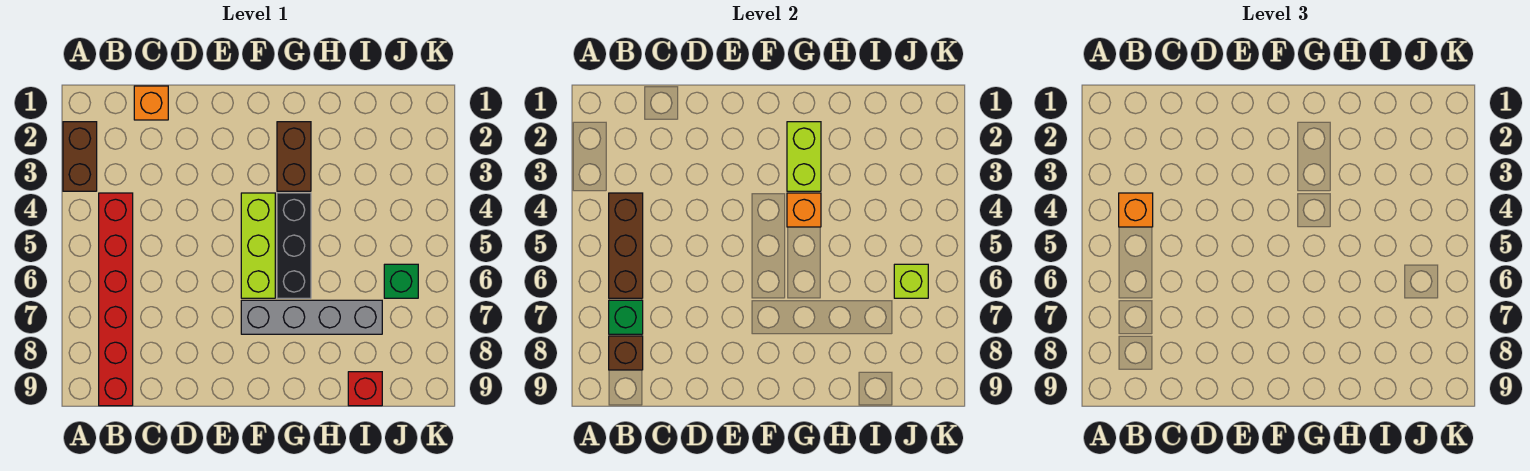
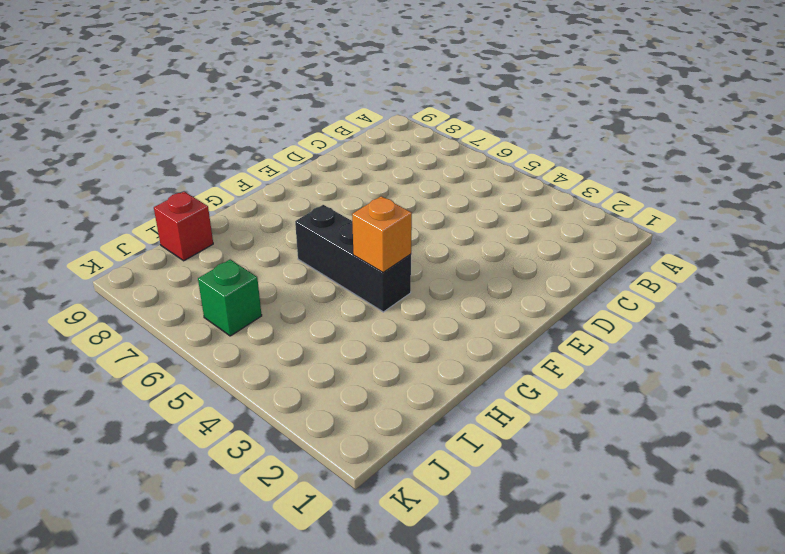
none -> brown brick A2:A3 level 1
none -> red brick B4:B9 level 1
none -> orange brick C1 level 1

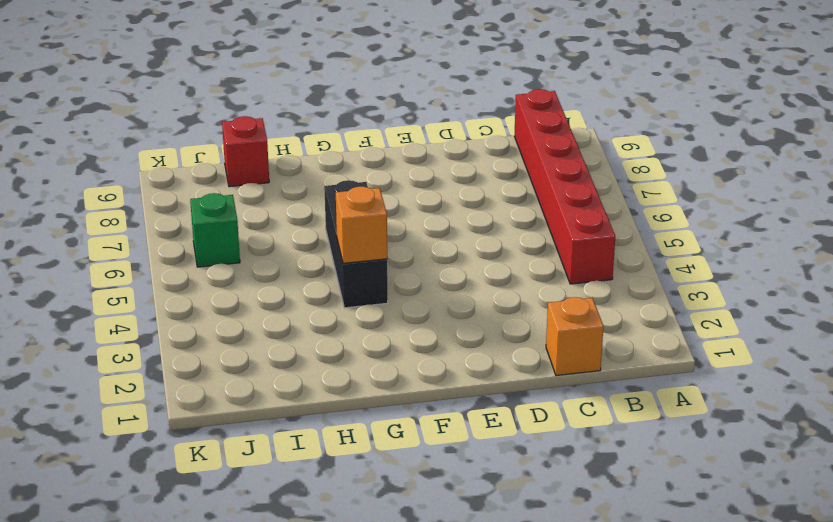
none -> brown brick A2:A3 level 1
none -> lime brick F4:F6 level 1
none -> grey brick F7:I7 level 1

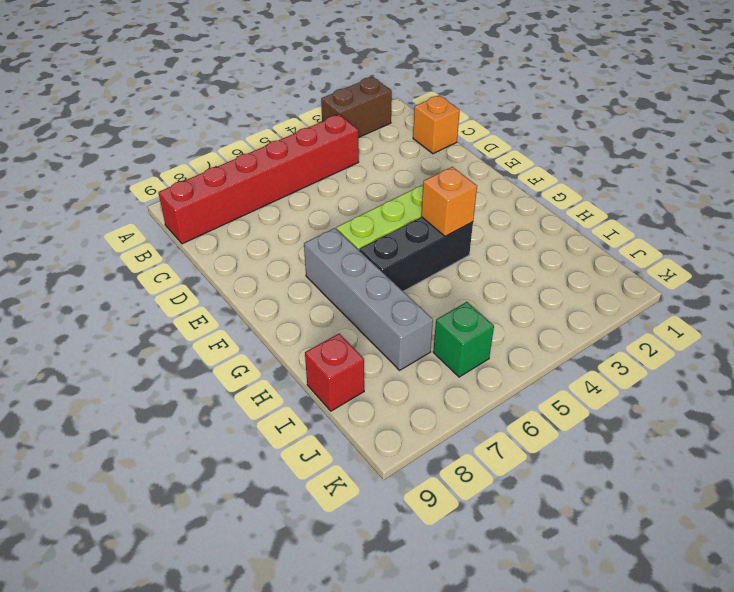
none -> brown brick G2:G3 level 1
none -> brown brick B4:B6 level 2
none -> green brick B7 level 2

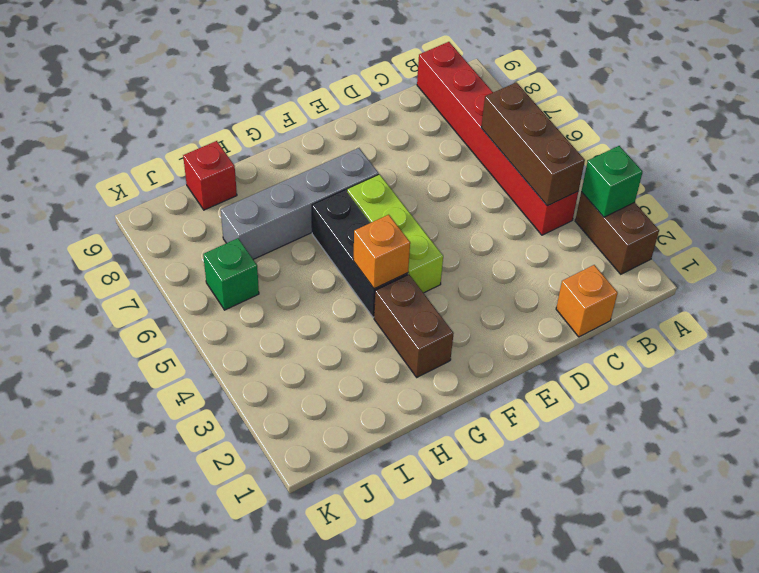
green brick A3 level 2 -> green brick B7 level 2
none -> brown brick B8 level 2
none -> lime brick G2:G3 level 2
none -> lime brick J6 level 2

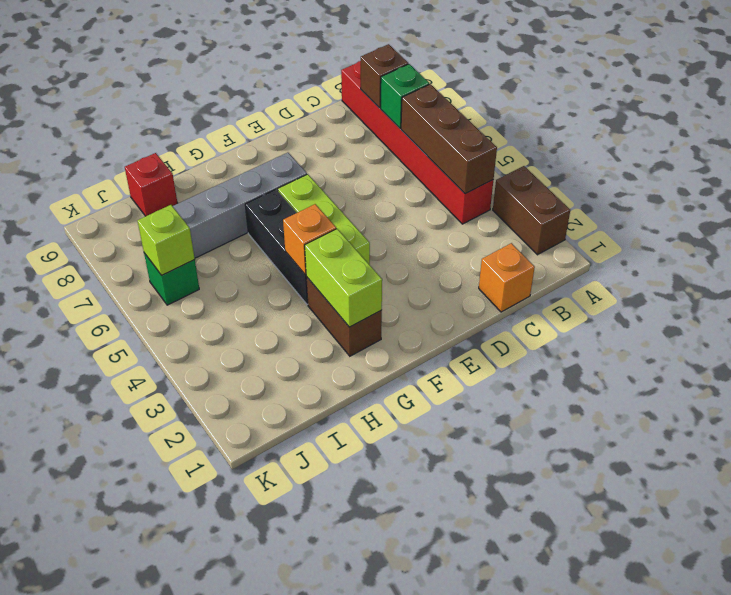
none -> orange brick B4 level 3

